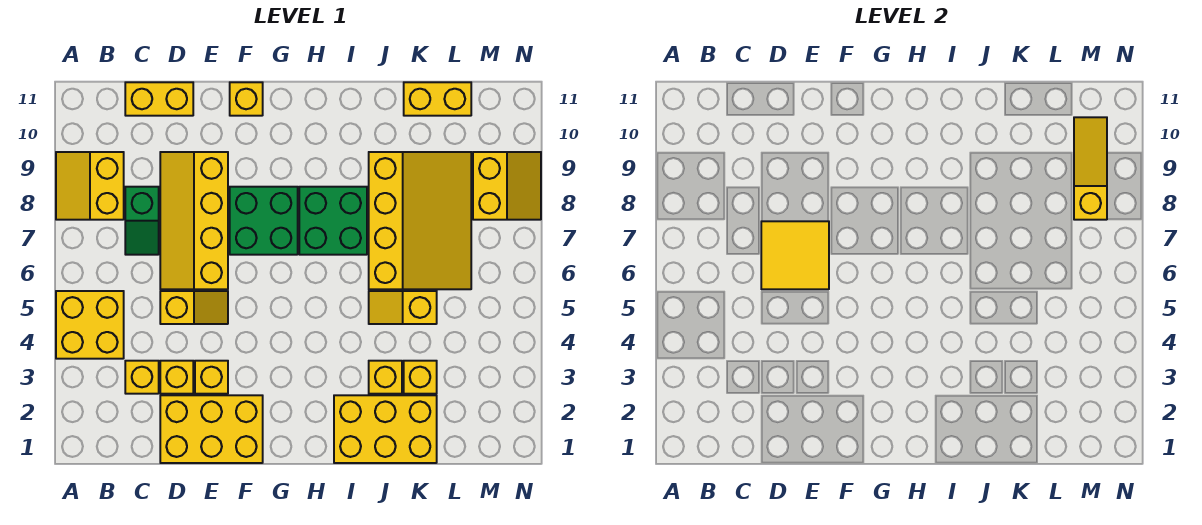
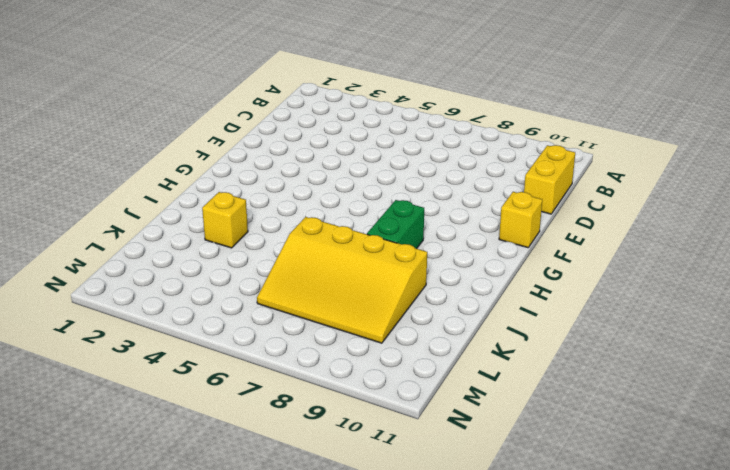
green brick H8:I8 level 1 -> green brick H7:I8 level 1
none -> yellow brick A4:B5 level 1
none -> yellow slope A8:B9 level 1 top B
none -> yellow brick C3 level 1

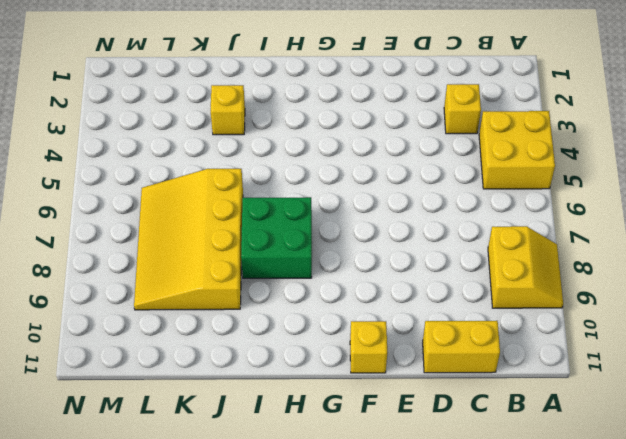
none -> green slope C7:C8 level 1 top 8
none -> yellow brick D1:F2 level 1
none -> yellow brick D3 level 1

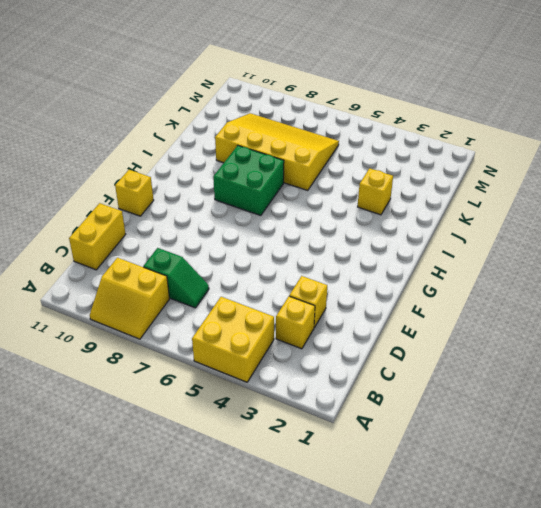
none -> yellow brick D1:F2 level 1
none -> yellow slope D5:E5 level 1 top D
none -> yellow slope D6:E9 level 1 top E

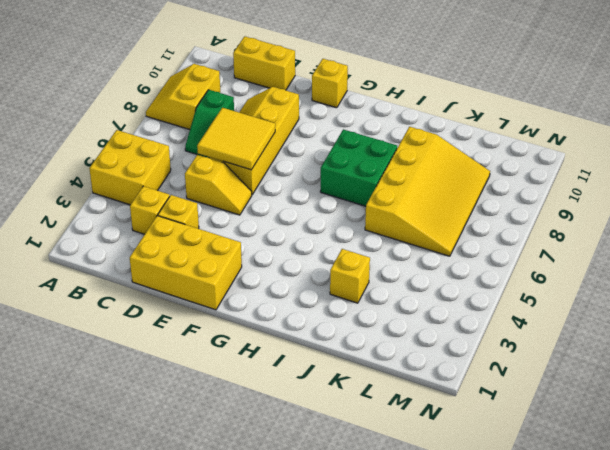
none -> yellow brick E3 level 1
none -> green brick F7:G8 level 1
none -> yellow brick I1:K2 level 1

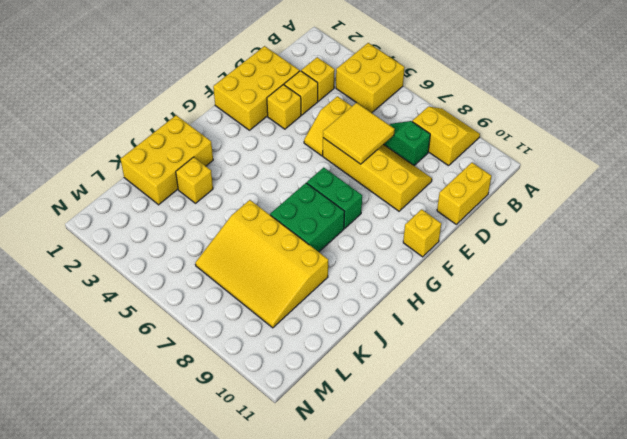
green brick G7:G8 level 1 -> green brick F7:G8 level 1
none -> yellow slope J5:K5 level 1 top K
none -> yellow brick K3 level 1
none -> yellow brick K11:L11 level 1

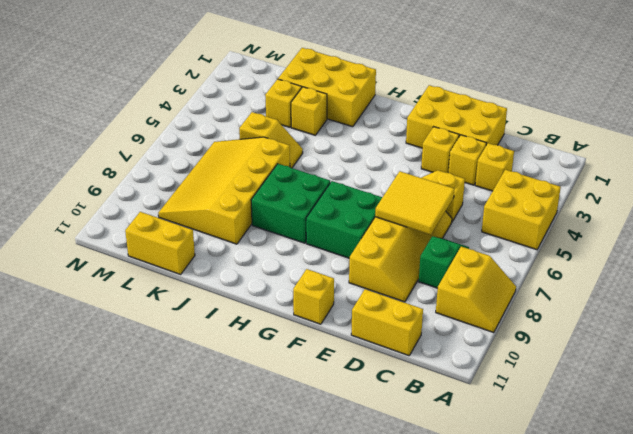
none -> yellow slope M8:N9 level 1 top M
none -> yellow slope M8:M10 level 2 top 8

